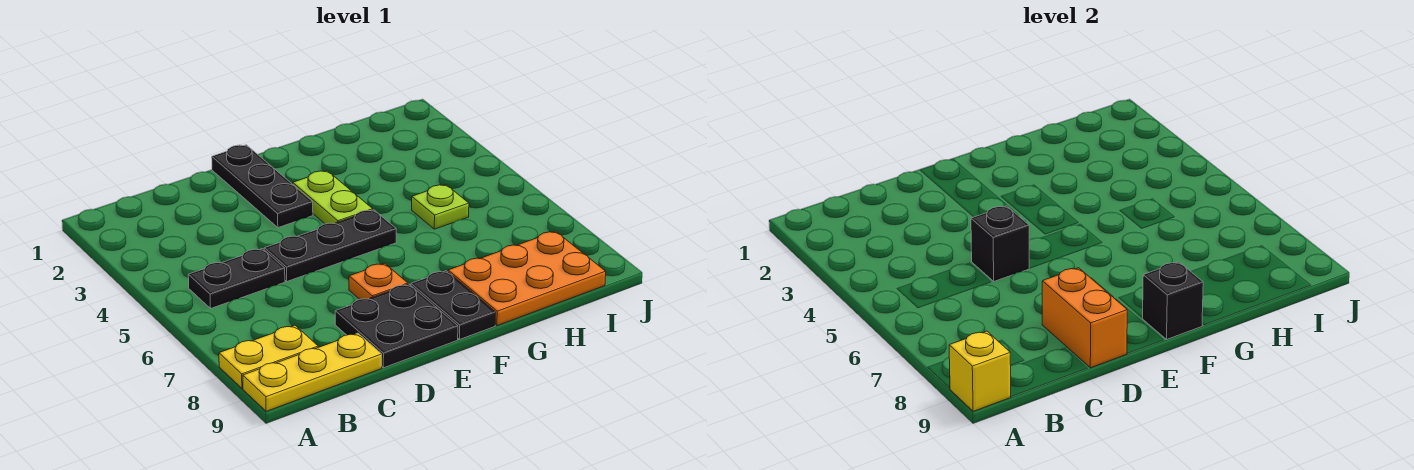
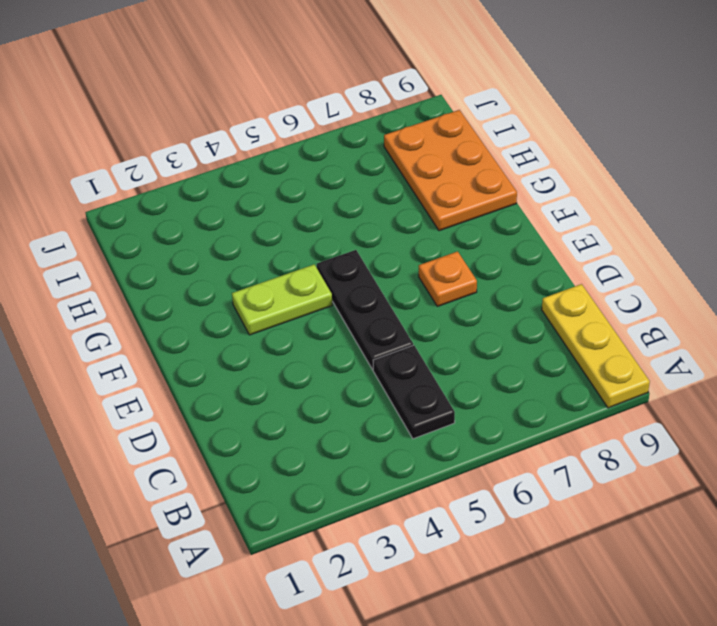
none -> yellow plate A8:B8 level 1
none -> black plate D8:E9 level 1
none -> black plate E1:E3 level 1

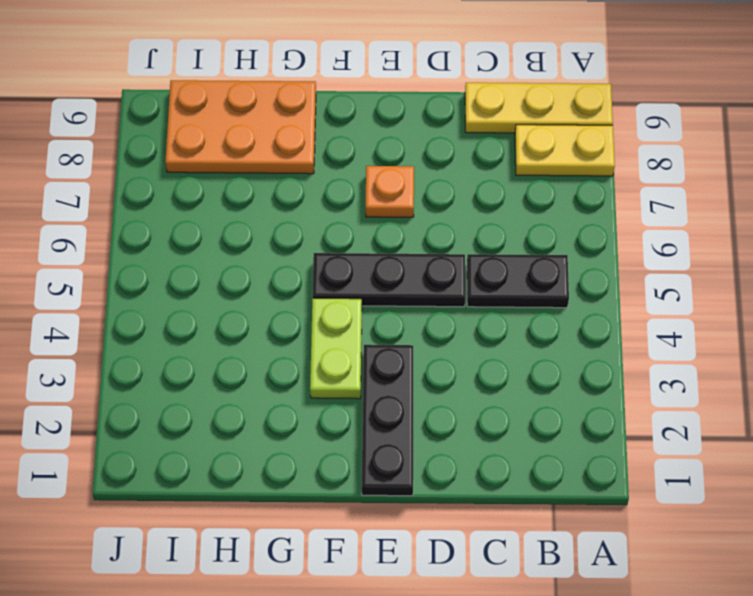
none -> black plate D8:E9 level 1
none -> black plate F8:F9 level 1
none -> lime plate H5 level 1

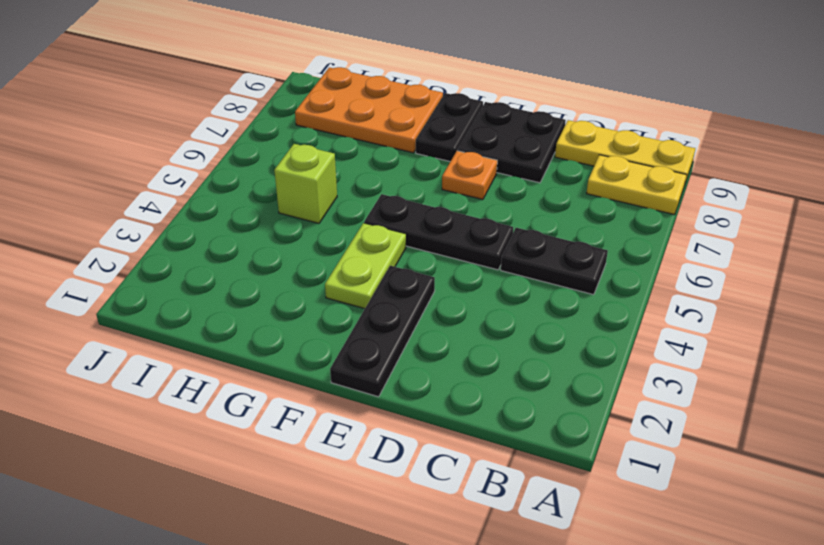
lime brick H5 level 1 -> lime plate H5 level 1
none -> yellow brick A9 level 2
none -> black brick D5 level 2
none -> orange brick D8:D9 level 2

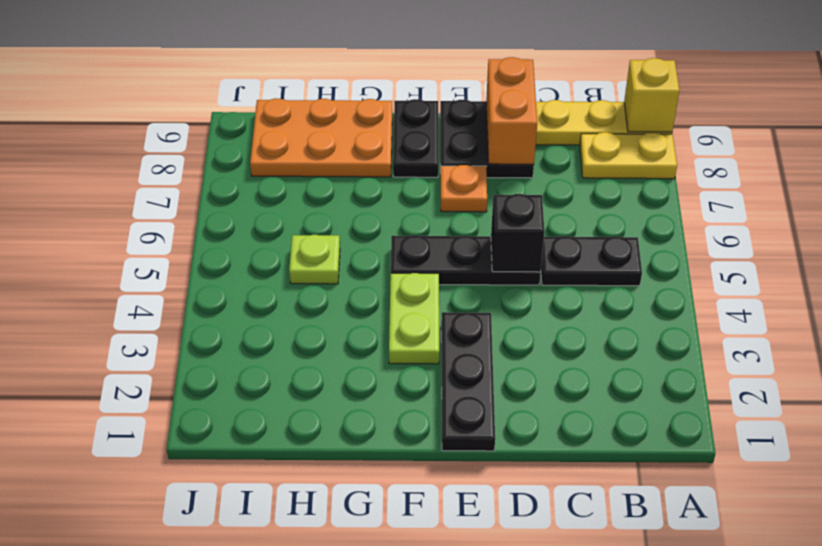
none -> black brick F9 level 2

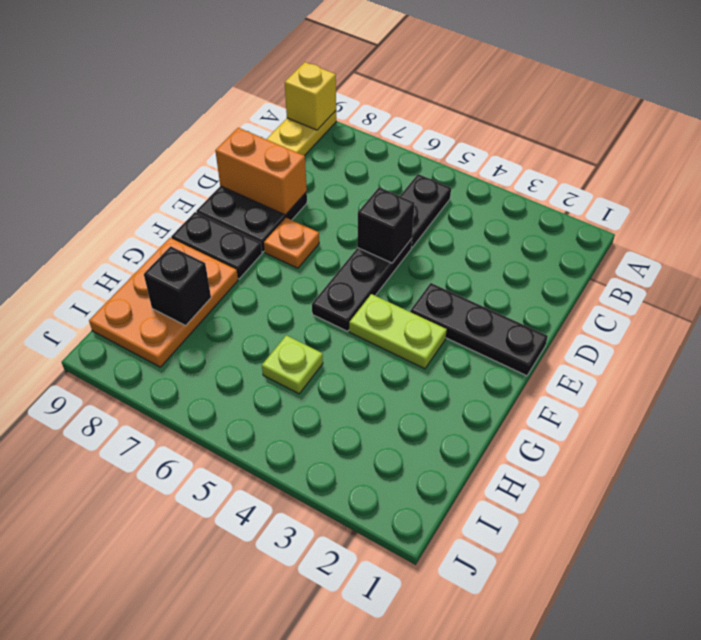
black brick H8 level 2 -> black brick F9 level 2
none -> yellow plate A8:B8 level 1

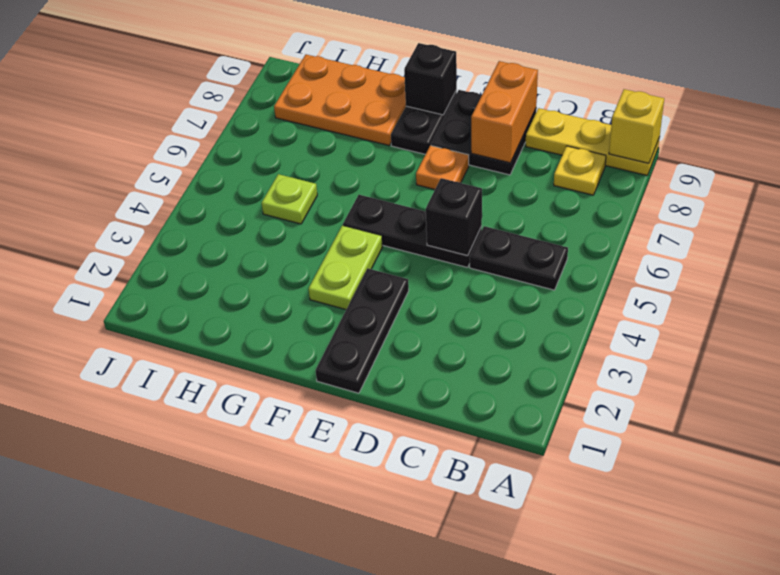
yellow plate B8 level 1 -> yellow plate A8:B8 level 1

